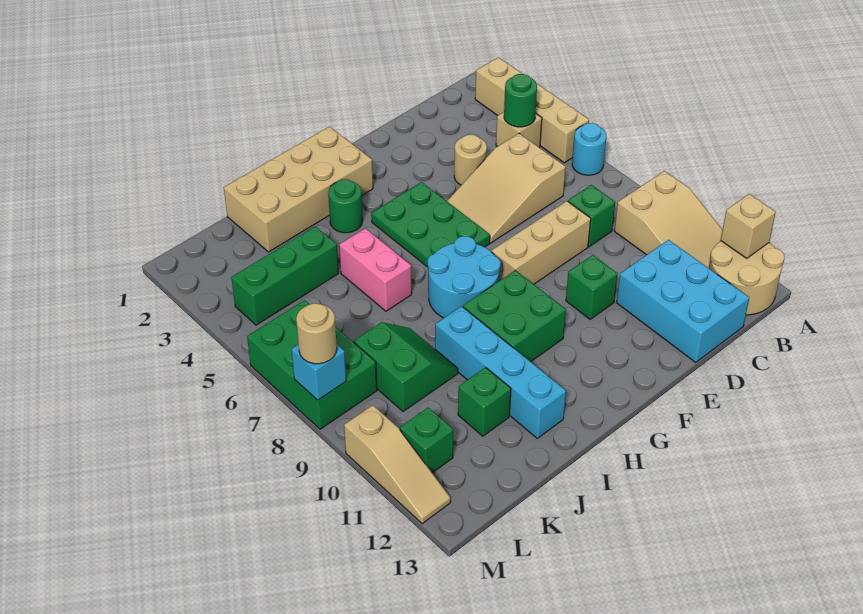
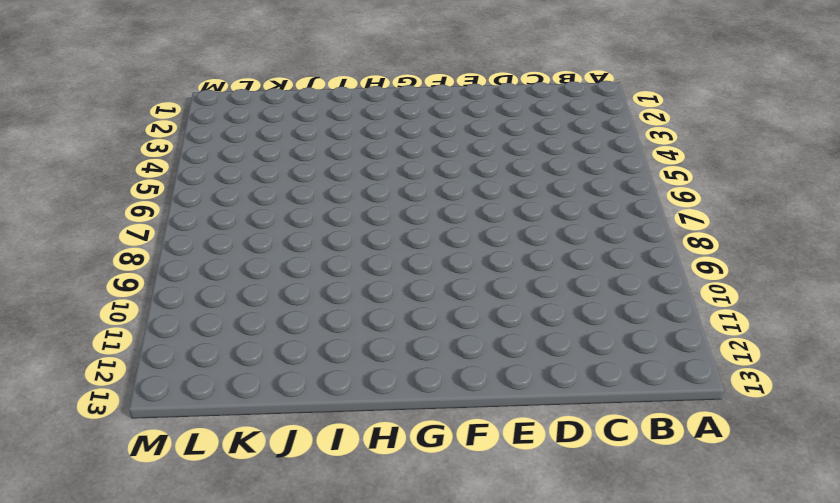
none -> tan brick A2:A5 level 1
none -> cyan round brick A6 level 1
none -> tan slope A9:B11 level 1 top 9

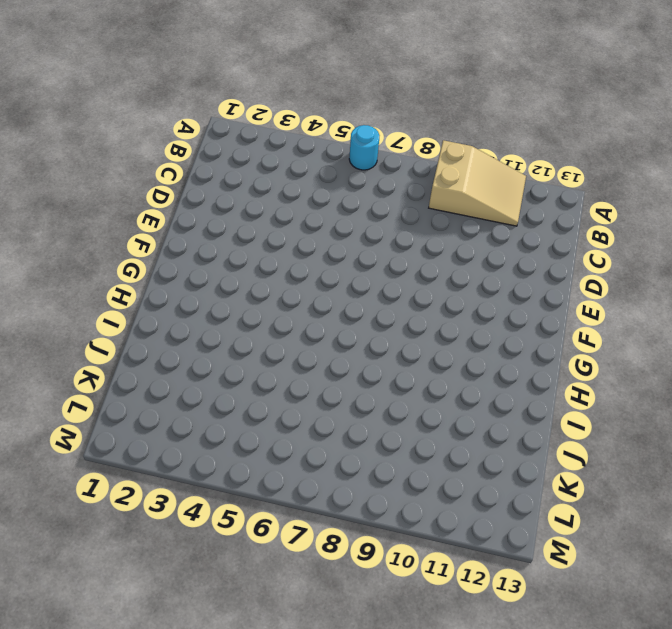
none -> tan brick A2:A5 level 1
none -> tan round brick A12:B13 level 1
none -> tan brick B4 level 1

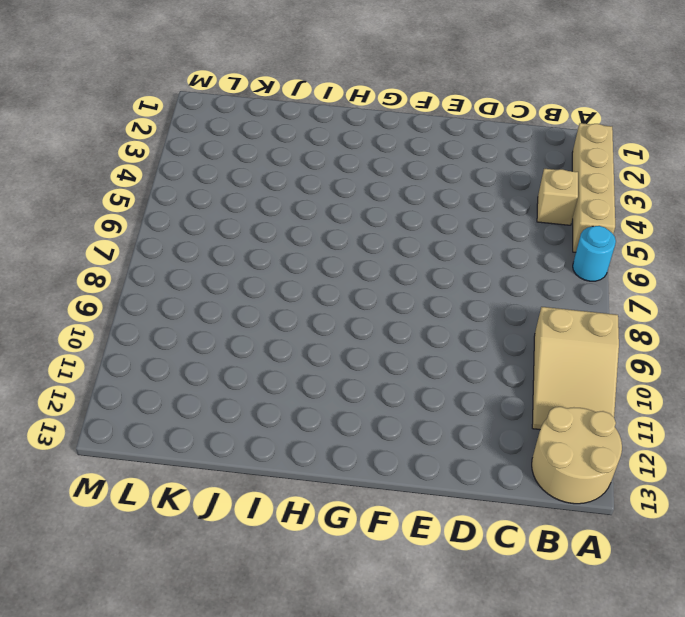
none -> tan slope C5:E6 level 1 top C
none -> green brick C8 level 1
none -> cyan brick C11:D13 level 1

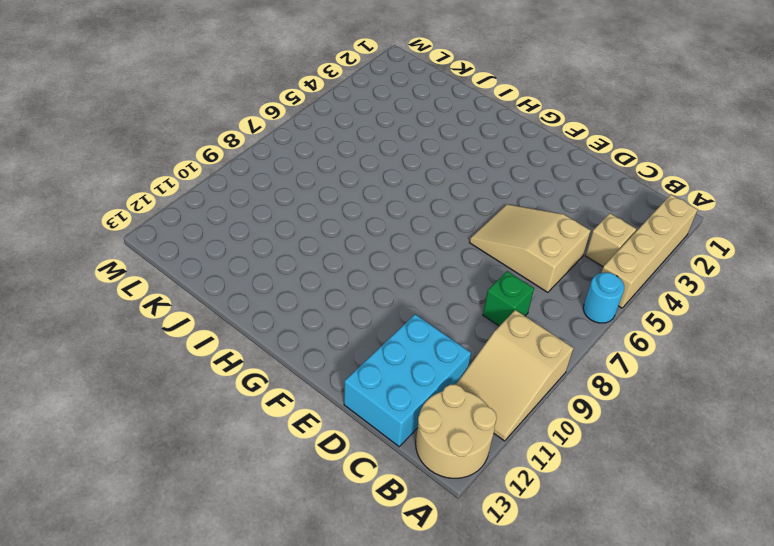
none -> tan round brick D4 level 1
none -> tan brick D8:F8 level 1
none -> green brick E10 level 1

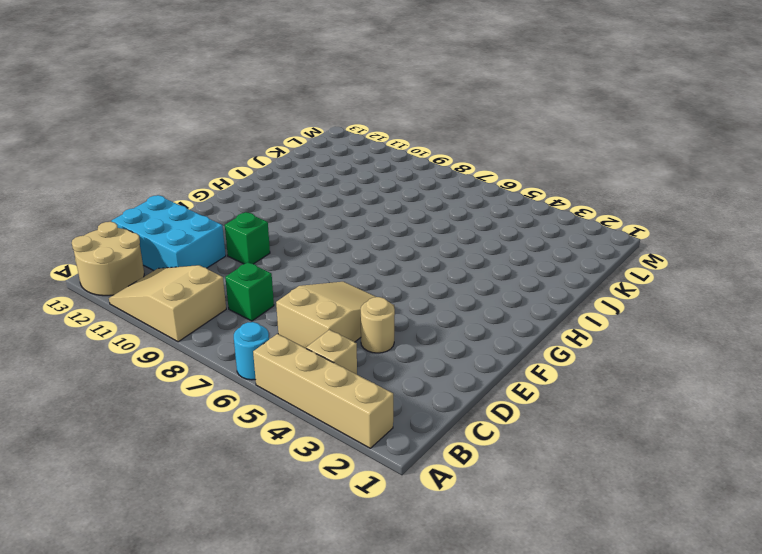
none -> tan brick D8:F8 level 1
none -> green plate F4:G6 level 1
none -> tan brick G1:J2 level 1

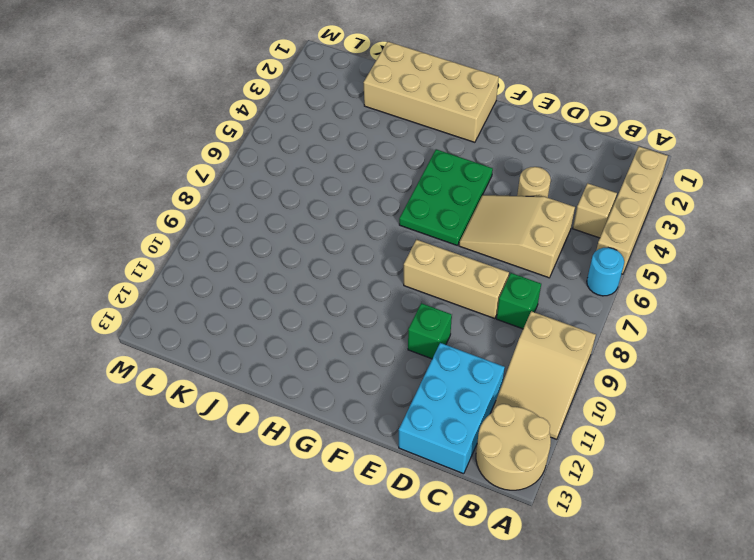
none -> cyan round brick G7:H8 level 1
none -> green brick G9:H10 level 1
none -> green round brick H3 level 1

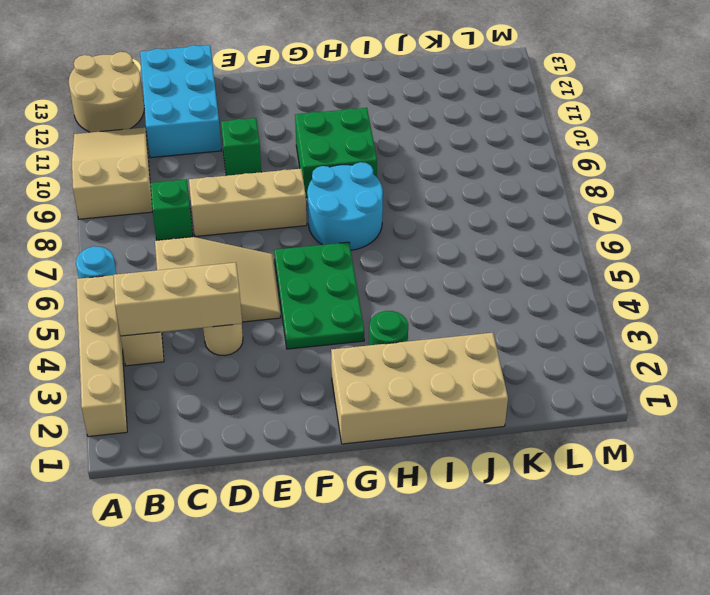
tan brick B4:D4 level 2 -> green round brick B4 level 2
none -> pink brick I5:I6 level 1
none -> cyan brick I9:I12 level 1
none -> green brick J4:L4 level 1

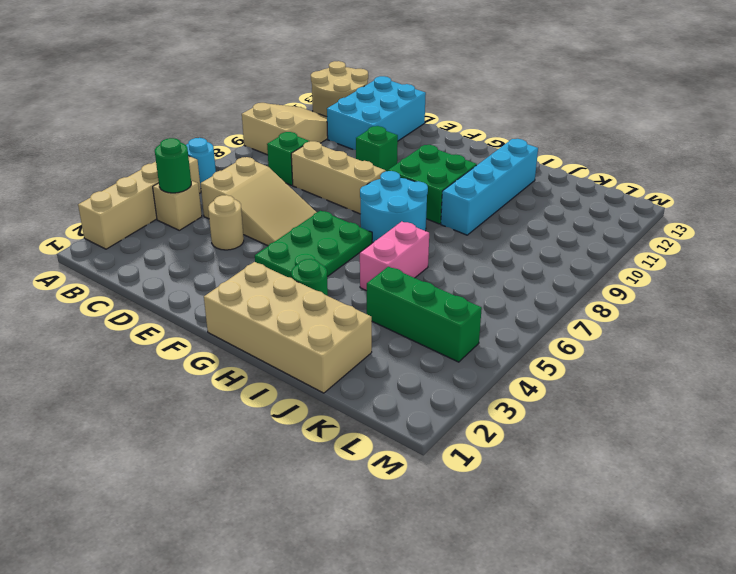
none -> green slope J8:K9 level 1 top K
none -> green brick J11 level 1
none -> green brick L6:M8 level 1

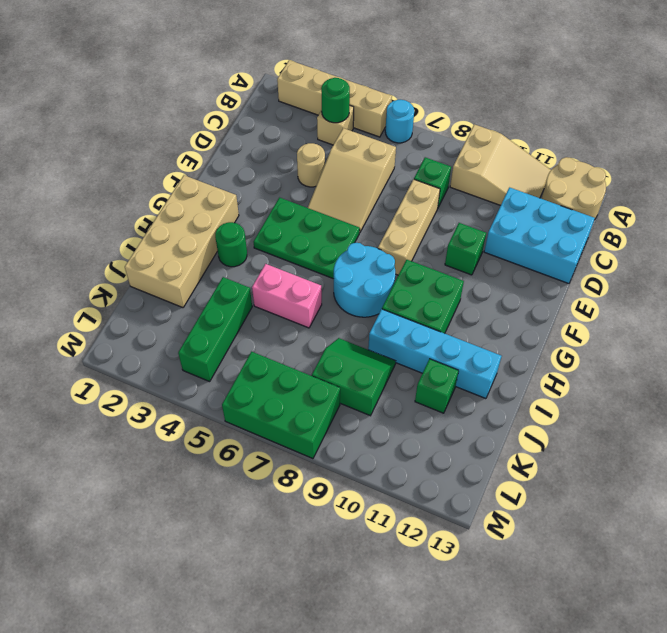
none -> green brick L11 level 1
none -> tan slope M10:M12 level 1 top 10
none -> tan brick A12 level 2

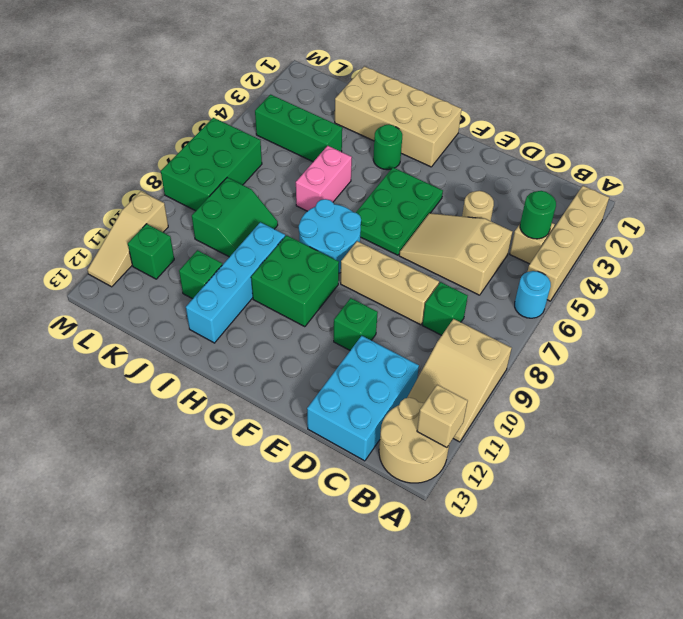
none -> cyan brick M8 level 2
none -> tan round brick M8 level 3

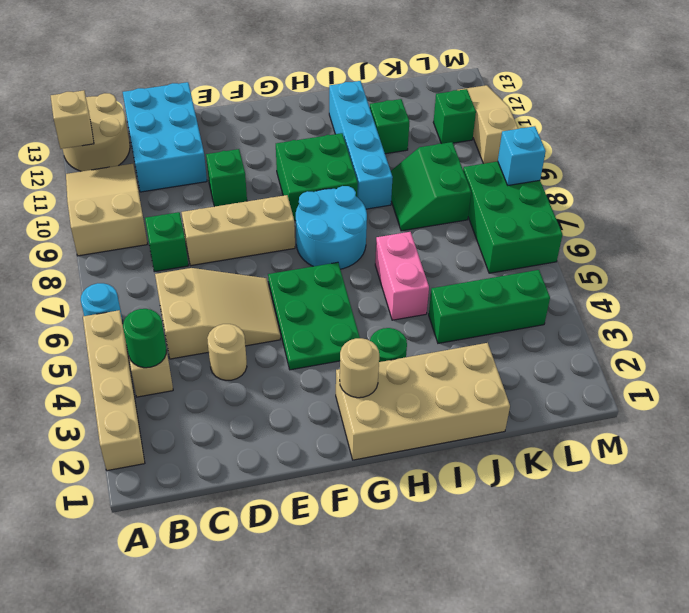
tan round brick G2 level 2 -> tan round brick M8 level 3

